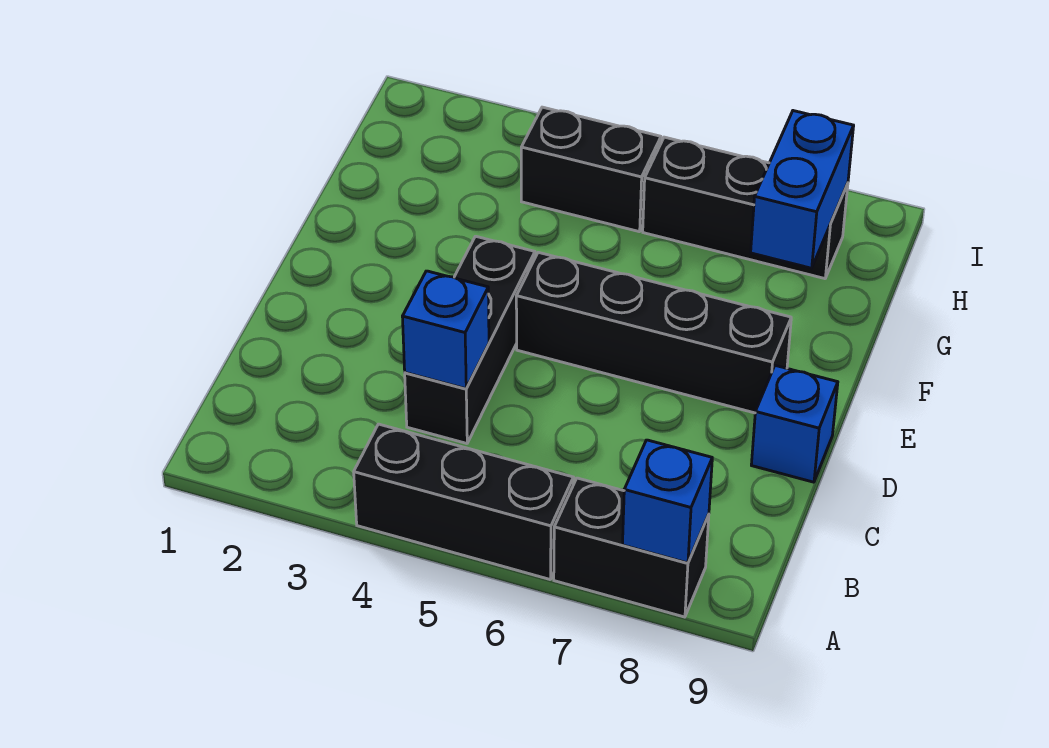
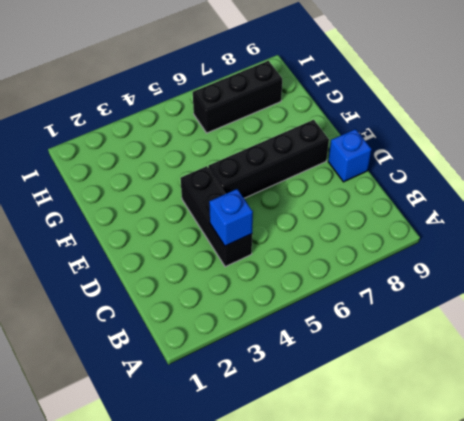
none -> black brick A4:A6 level 1
none -> black brick A7:A8 level 1

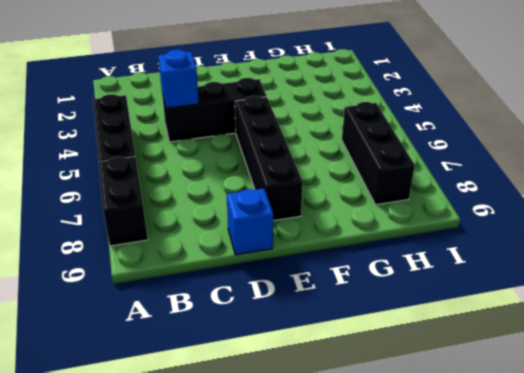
none -> black brick H4:H5 level 1
none -> blue brick A8 level 2

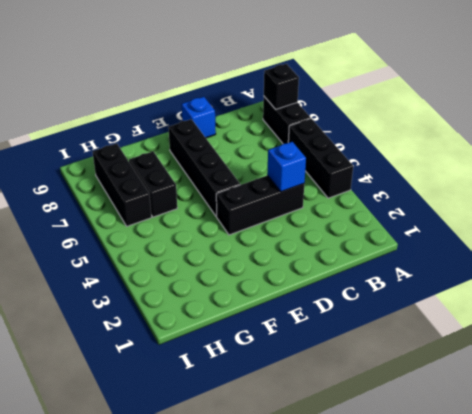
black brick A8 level 2 -> blue brick A8 level 2
black brick G6:G7 level 1 -> black brick H4:H5 level 1
none -> blue brick G8:H8 level 2

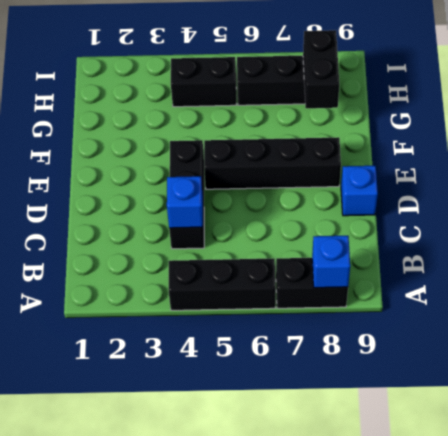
black brick G8:H8 level 2 -> blue brick G8:H8 level 2

